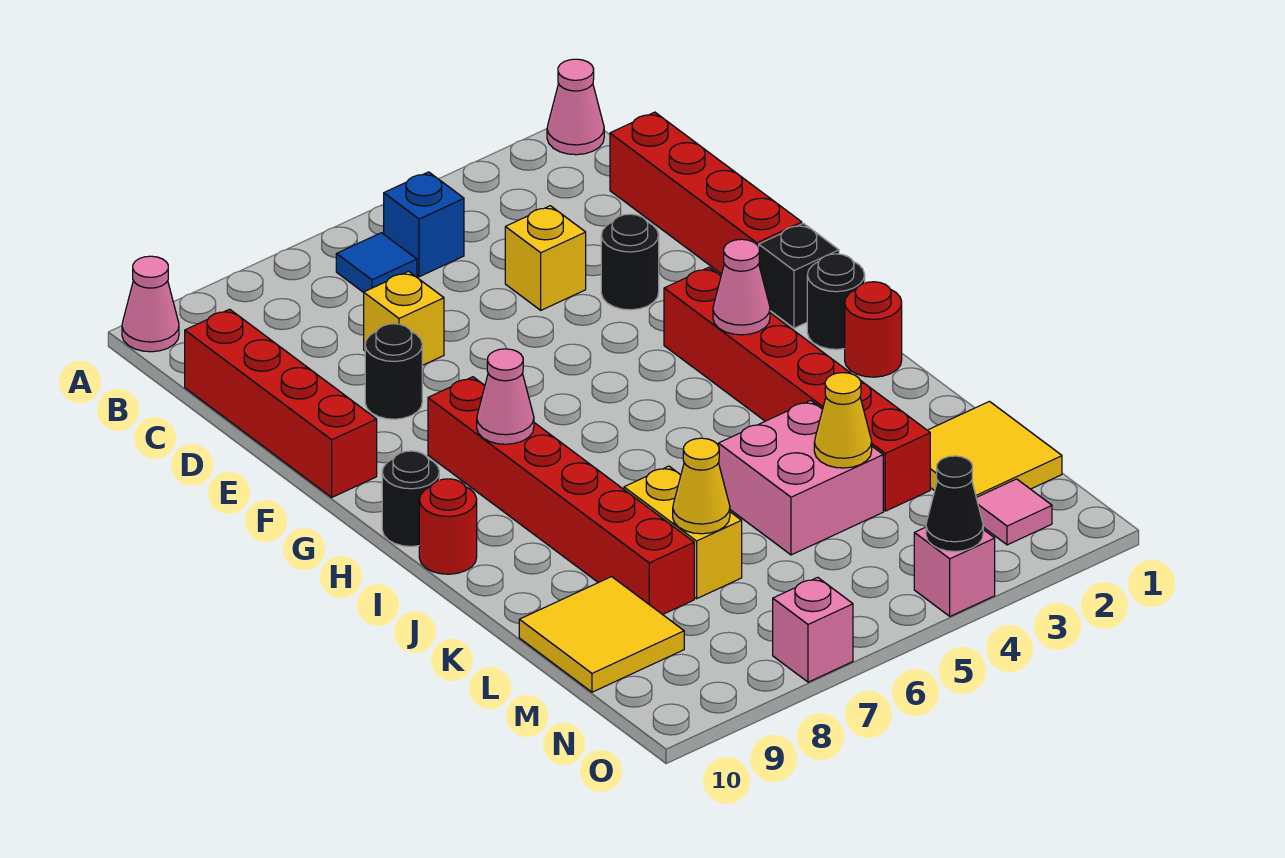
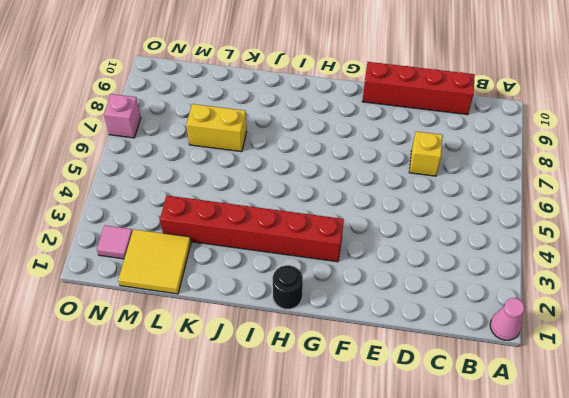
none -> pink cone A10 level 1
none -> blue brick B5 level 1
none -> blue tile B6 level 1

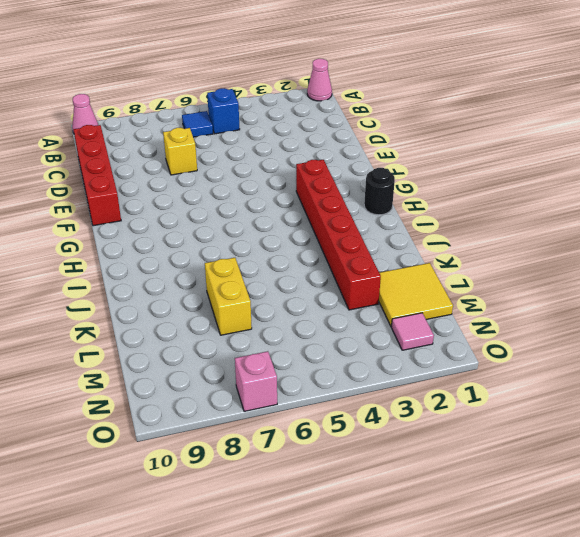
none -> red brick C1:F1 level 1
none -> yellow brick D4 level 1
none -> black round brick E3 level 1

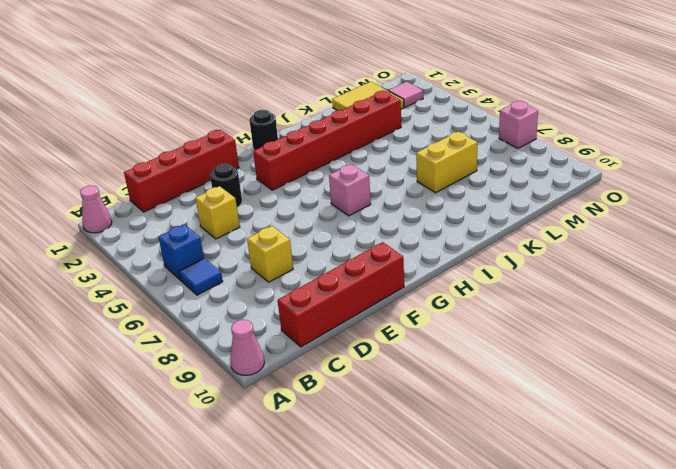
pink brick H6 level 1 -> pink brick O4 level 1
none -> black round brick E8 level 1
none -> black brick G1 level 1
none -> red brick G8:L8 level 1

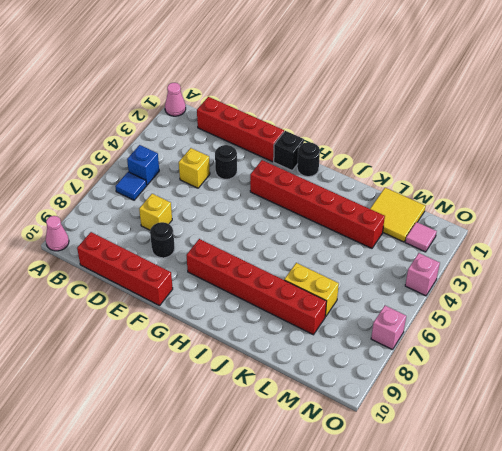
none -> black round brick H10 level 1
none -> red round brick I1 level 1
none -> red round brick I10 level 1

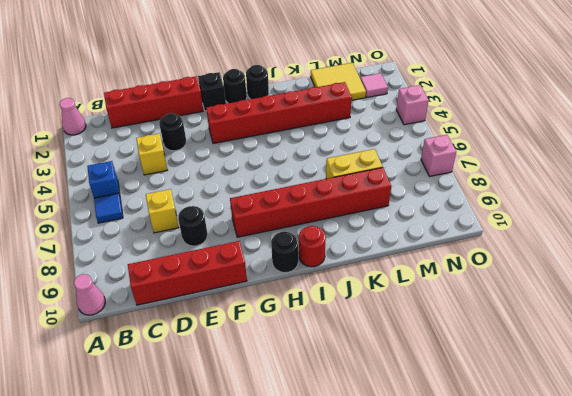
black round brick I1 level 1 -> red round brick I1 level 1
none -> pink brick K4:L5 level 1
none -> yellow tile L9:M10 level 1
none -> pink cone H3 level 2

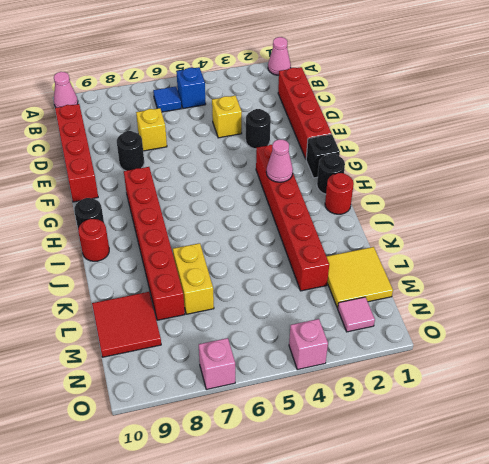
red tile L9:M10 level 1 -> yellow tile L9:M10 level 1
none -> pink brick K4:L5 level 1
none -> pink cone H8 level 2
none -> yellow cone L4 level 2

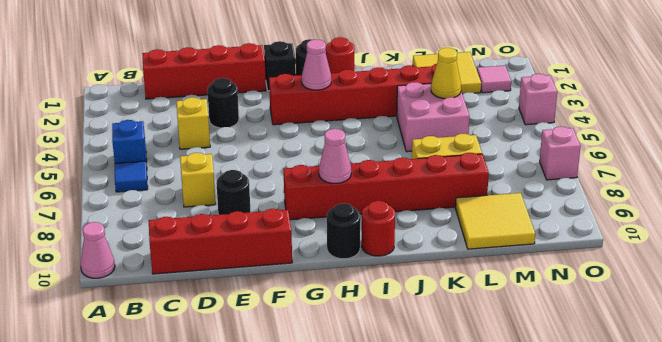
none -> pink cone A1 level 1
none -> yellow cone L7 level 2
none -> black cone O4 level 2

